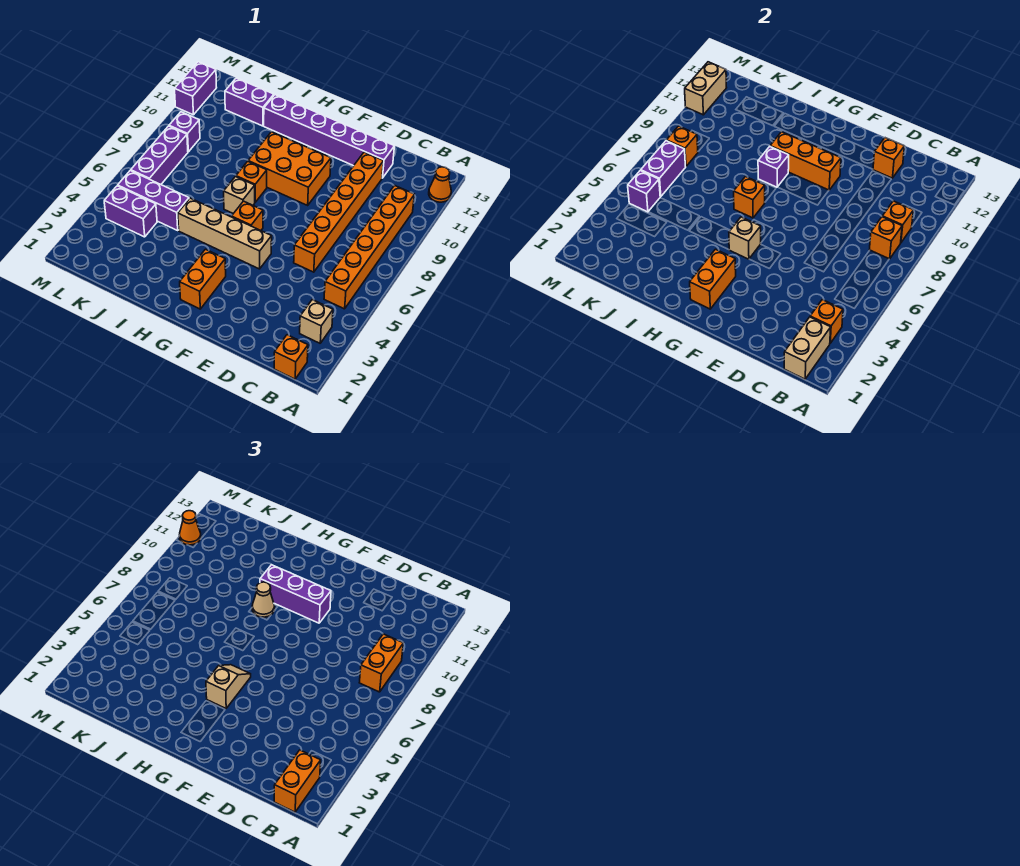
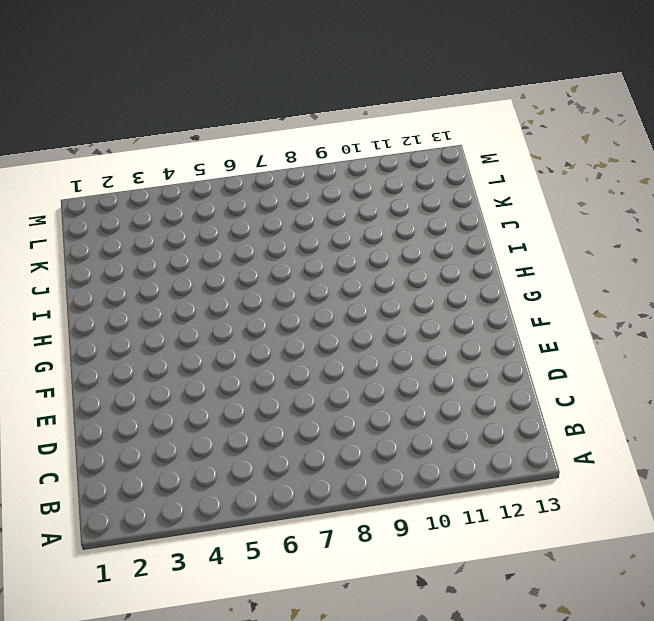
none -> orange cone A12 level 1
none -> orange brick B1 level 1
none -> tan brick B3 level 1
none -> orange brick B5:B10 level 1

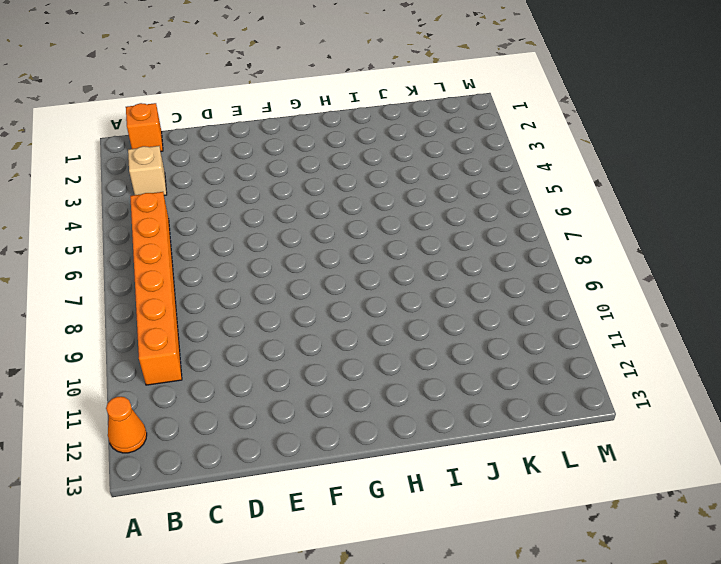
none -> orange brick D6:D11 level 1
none -> purple brick D12:I12 level 1
none -> tan brick F5:I5 level 1
none -> orange brick F9:H10 level 1

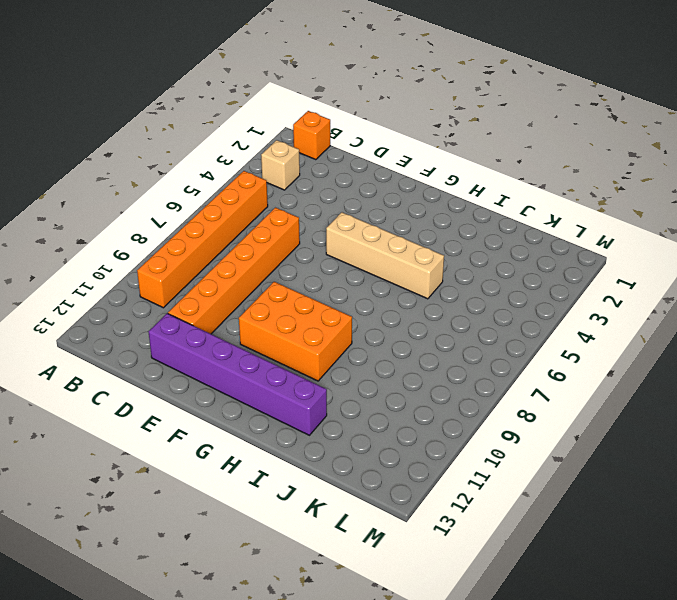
none -> orange cone A12 level 1
none -> orange brick G2:G3 level 1
none -> orange brick G6 level 1
none -> tan brick H7 level 1

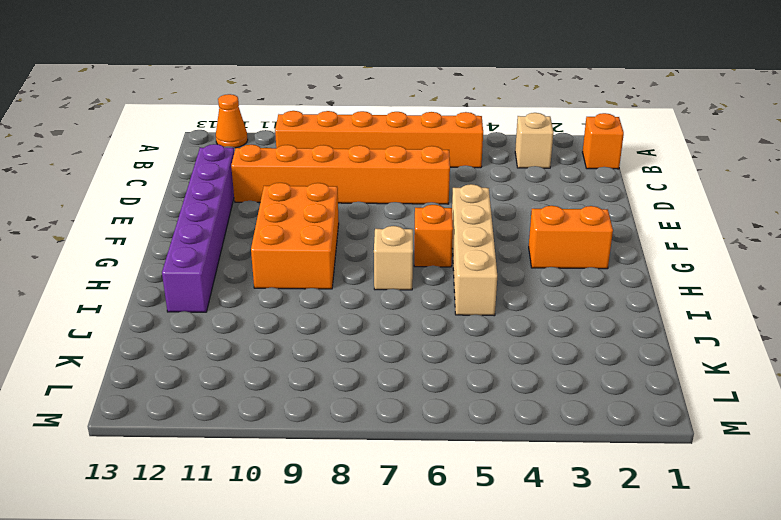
none -> orange brick H8 level 1
none -> purple brick J5:L5 level 1
none -> purple brick J12:K12 level 1
none -> purple brick K4:L4 level 1

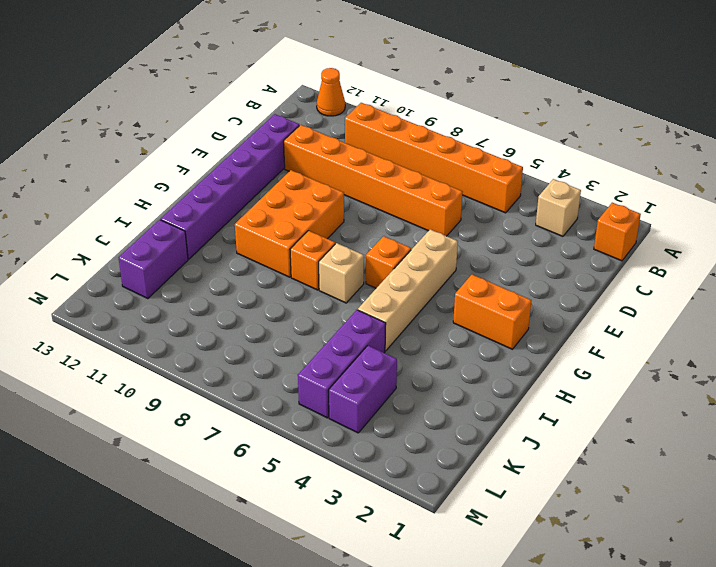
none -> purple brick L6:L8 level 1
none -> purple brick L9 level 1
none -> purple brick M11:M12 level 1
none -> tan brick B1:B2 level 2

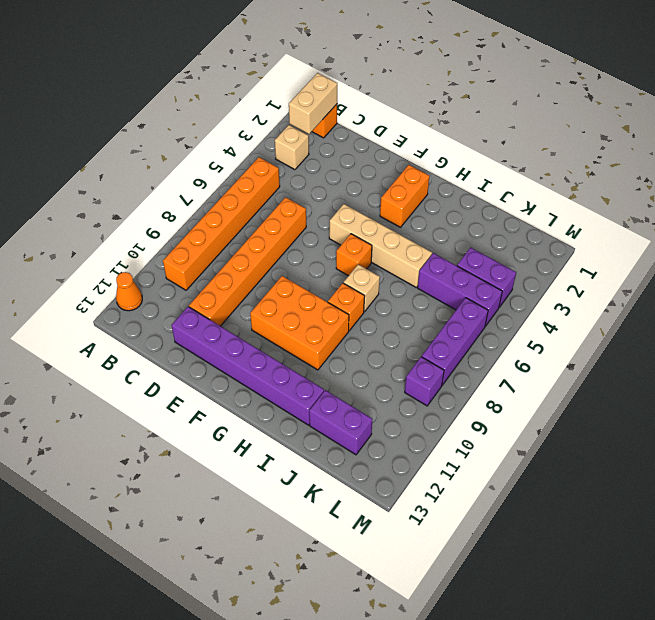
none -> purple brick M11:M12 level 1
none -> orange brick B3 level 2
none -> orange brick B8 level 2
none -> orange brick B9 level 2

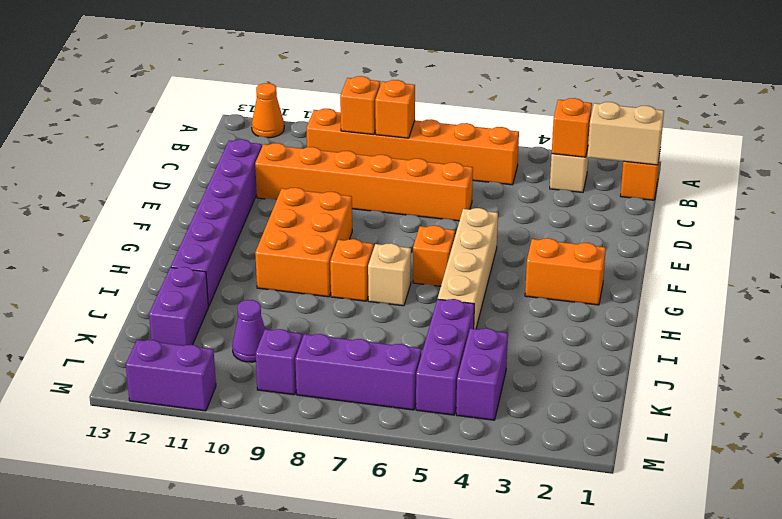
purple cone K10 level 1 -> none
none -> orange brick D12 level 2
none -> orange brick F10:H10 level 2
none -> orange brick G2:G3 level 2
none -> tan brick G5 level 2

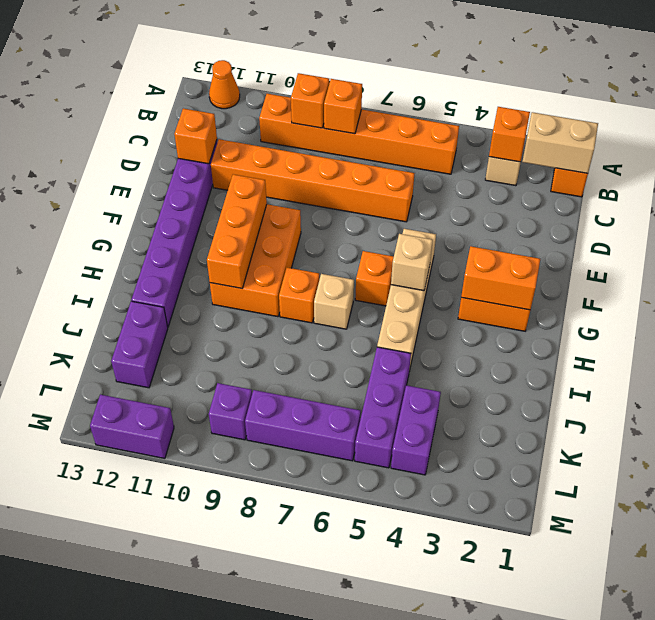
none -> orange brick H7 level 2
none -> purple brick H9 level 2
none -> purple brick L5 level 2
none -> purple brick L6:L7 level 2

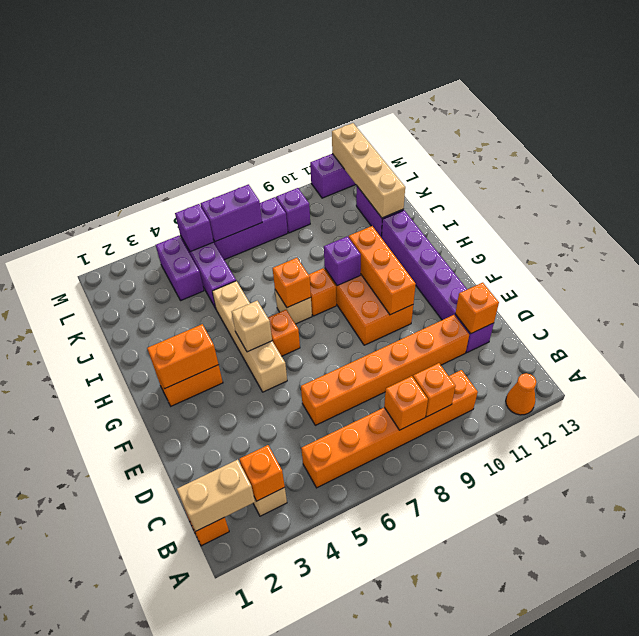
tan brick J12:M12 level 2 -> tan brick M11:M12 level 2
none -> orange brick L8 level 2
none -> orange brick B1:B2 level 3
none -> orange brick B8:B9 level 3
none -> purple brick F10:H10 level 3

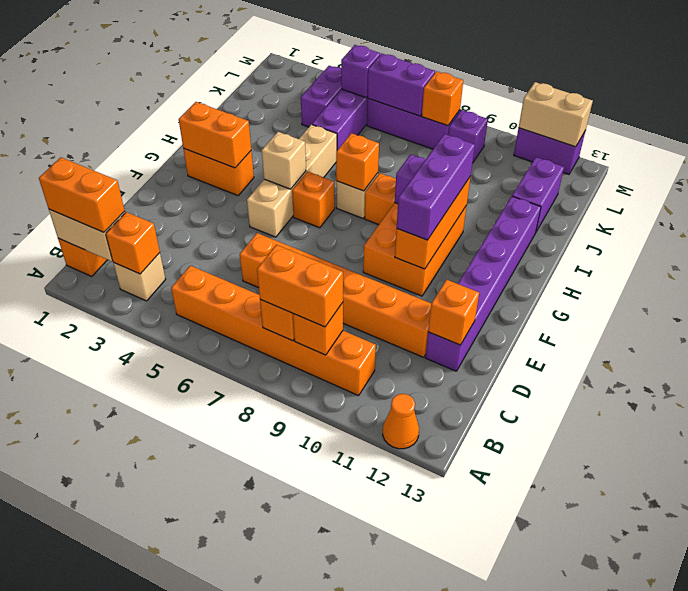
none -> tan slope G4:G5 level 3 top 4
none -> tan cone H9 level 3
none -> orange cone M11 level 3

